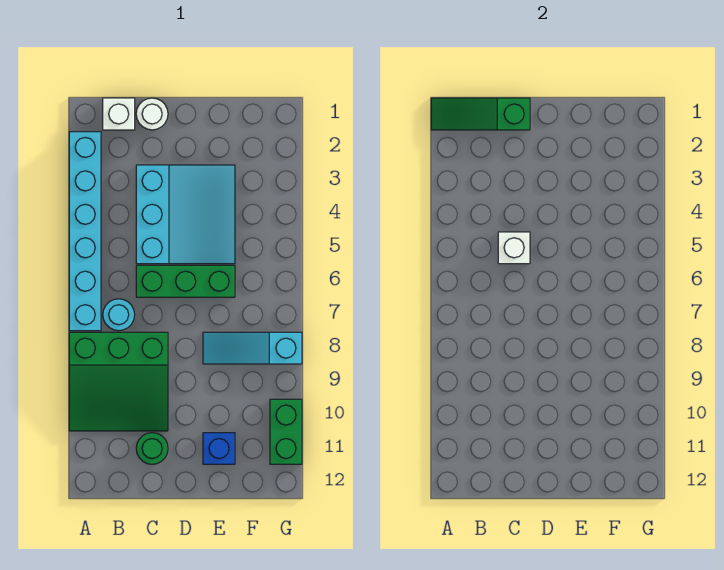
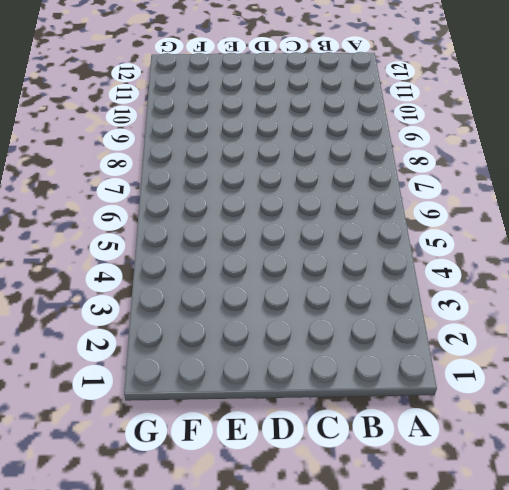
none -> cyan brick A2:A7 level 1
none -> green slope A8:C10 level 1 top 8
none -> white brick B1 level 1

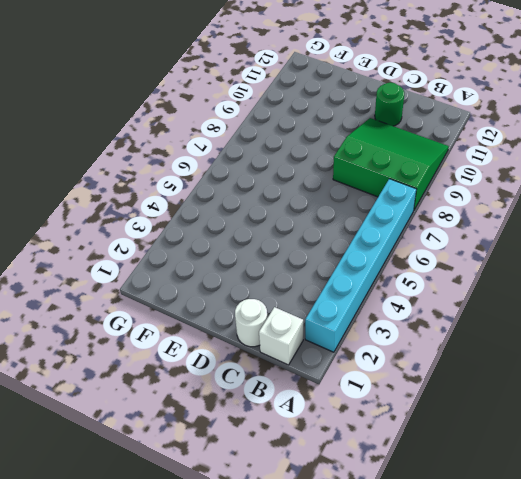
none -> cyan round brick B7 level 1
none -> cyan slope C3:E5 level 1 top C
none -> green brick C6:E6 level 1

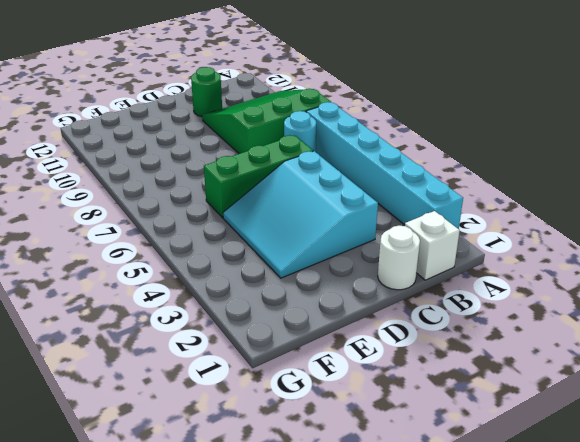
none -> cyan slope E8:G8 level 1 top G
none -> blue brick E11 level 1
none -> green brick G10:G11 level 1

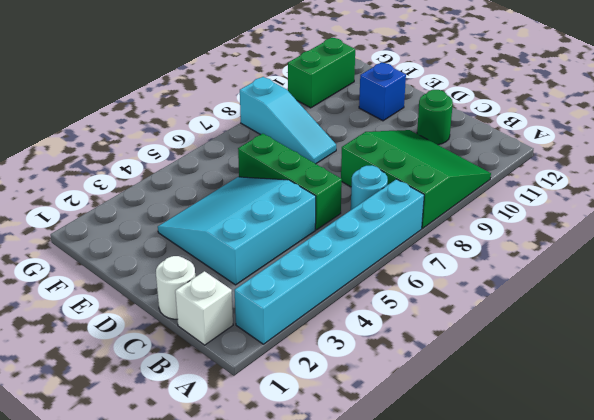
none -> green slope A1:C1 level 2 top C
none -> white brick C5 level 2

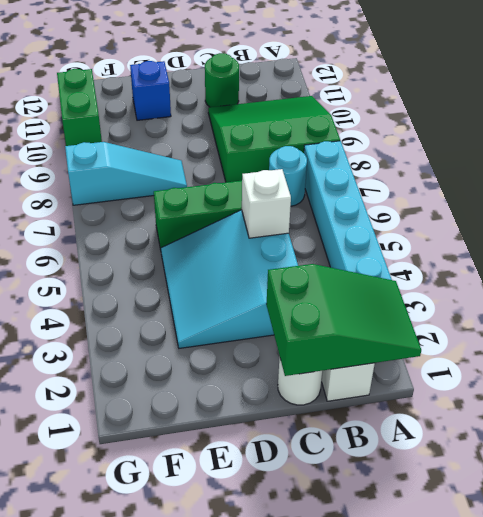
green slope A1:C2 level 2 top C -> green slope A1:C1 level 2 top C

